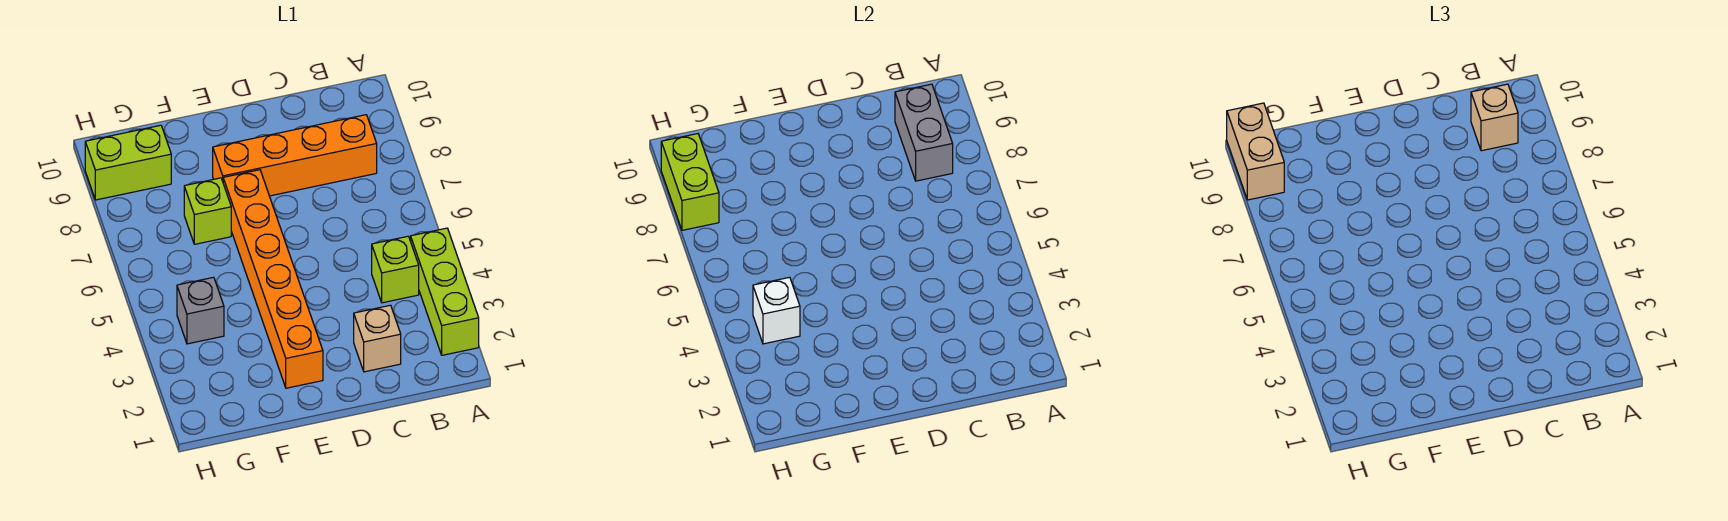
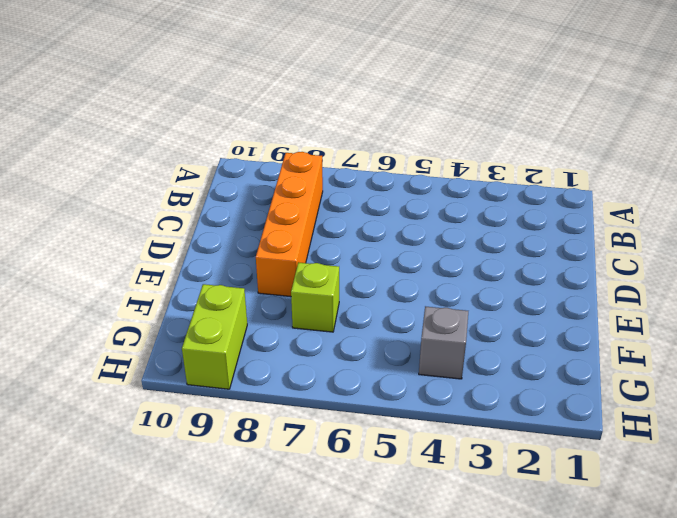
none -> lime brick A2:A4 level 1
none -> lime brick B4 level 1
none -> tan brick C2 level 1

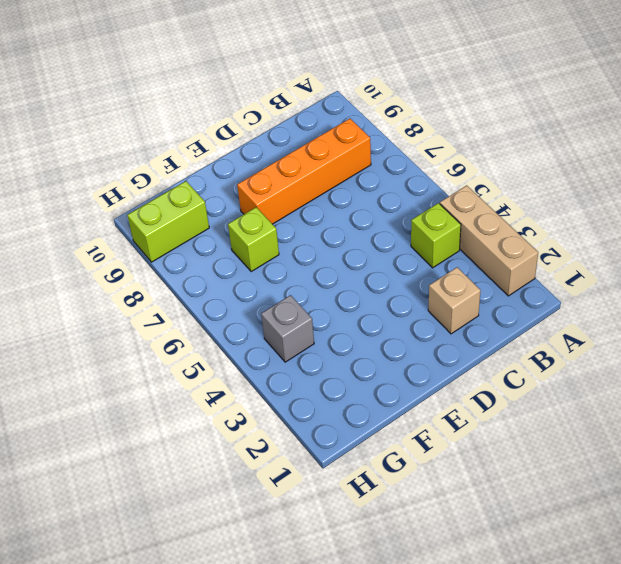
tan brick A2:A4 level 1 -> lime brick A2:A4 level 1
none -> orange brick E2:E7 level 1
none -> grey brick B8:B9 level 2
none -> white brick G4 level 2

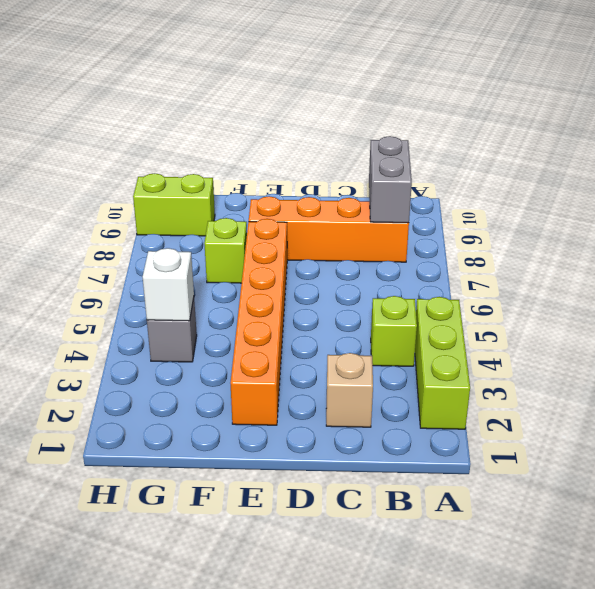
none -> lime brick H8:H9 level 2
none -> tan brick B9 level 3
none -> tan brick H9:H10 level 3

